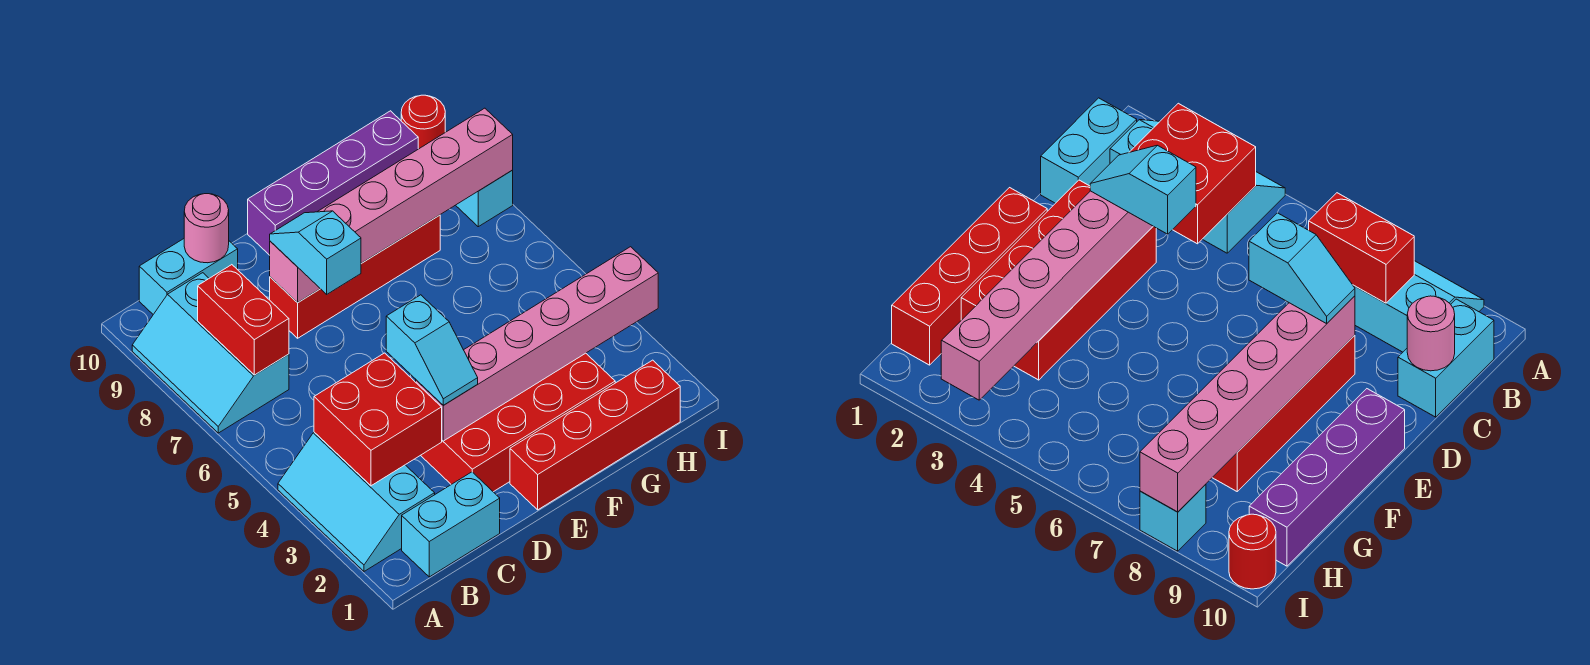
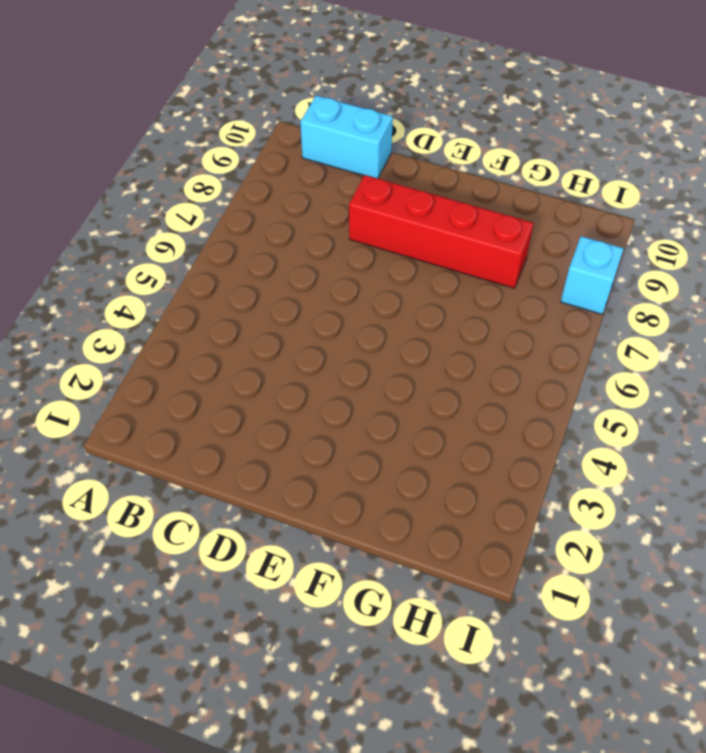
none -> cyan slope A2:B4 level 1 top B
none -> cyan slope A7:B9 level 1 top B
none -> cyan brick B1:C1 level 1

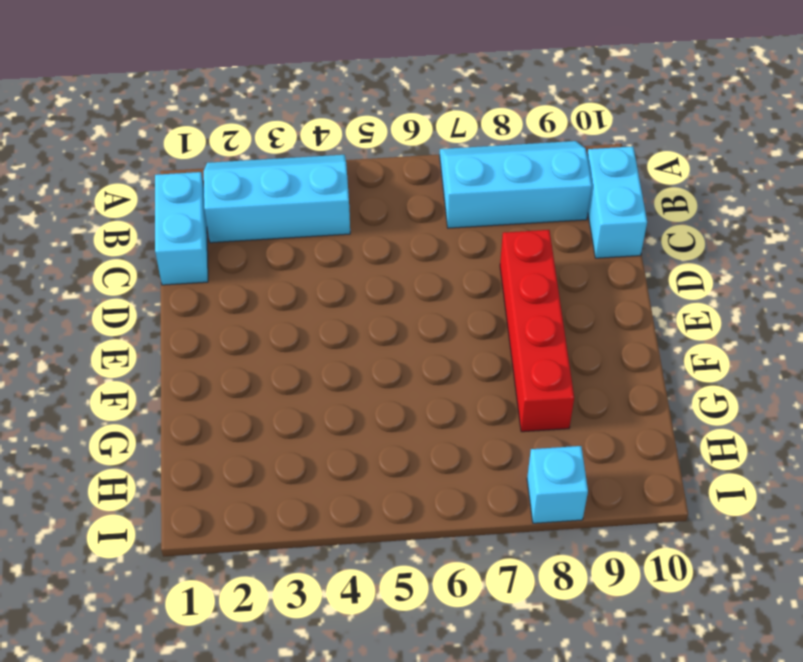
none -> red brick D2:G3 level 1
none -> red brick E1:H1 level 1
none -> purple brick E10:H10 level 1

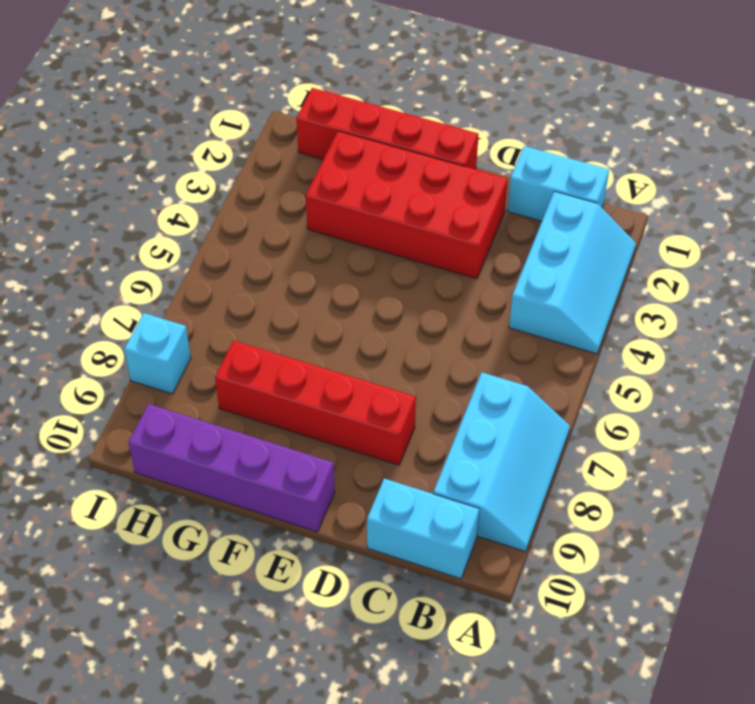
none -> red round brick I10 level 1
none -> red brick B3:C4 level 2
none -> red brick B7:B8 level 2

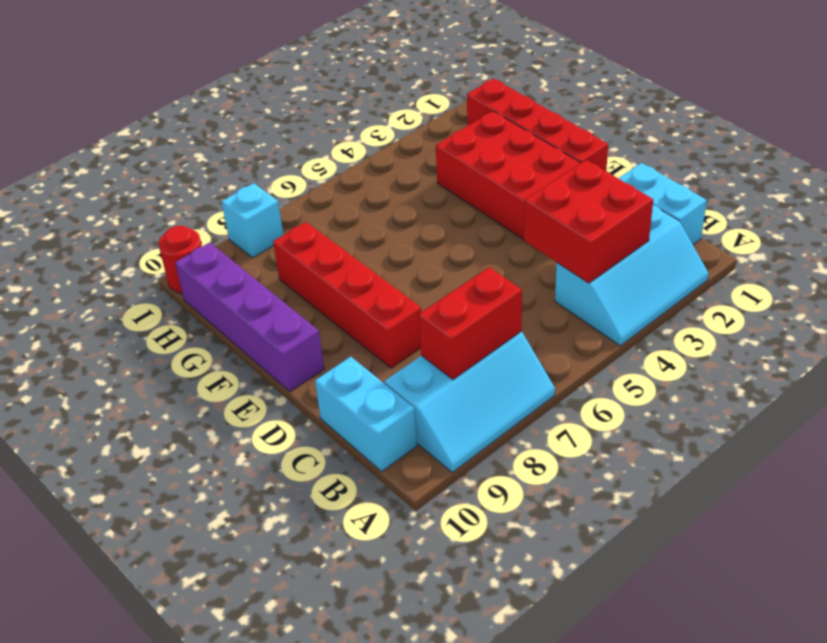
none -> pink round brick C10 level 2
none -> pink brick D3:I3 level 2
none -> pink brick D8:I8 level 2

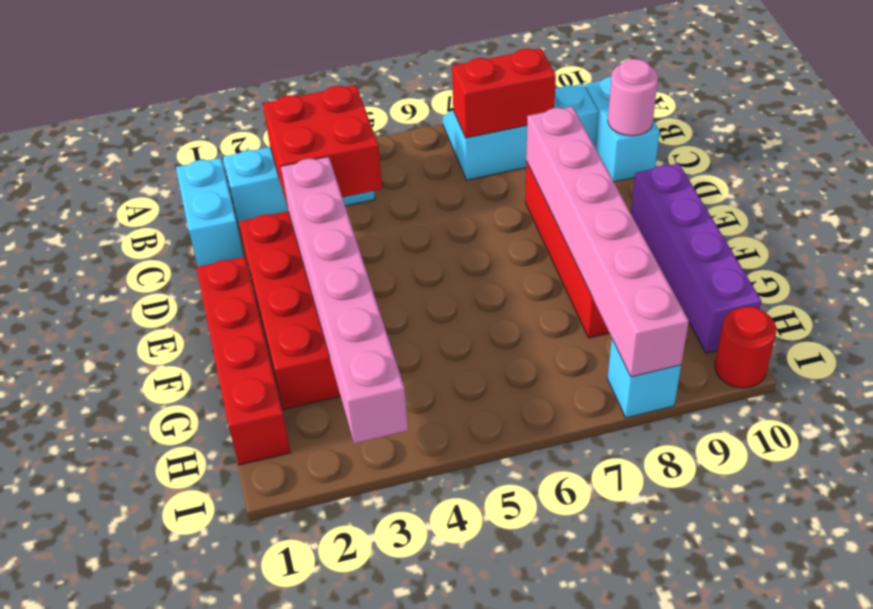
none -> cyan slope D3:D4 level 3 top 4
none -> cyan slope D7:D8 level 3 top 7

